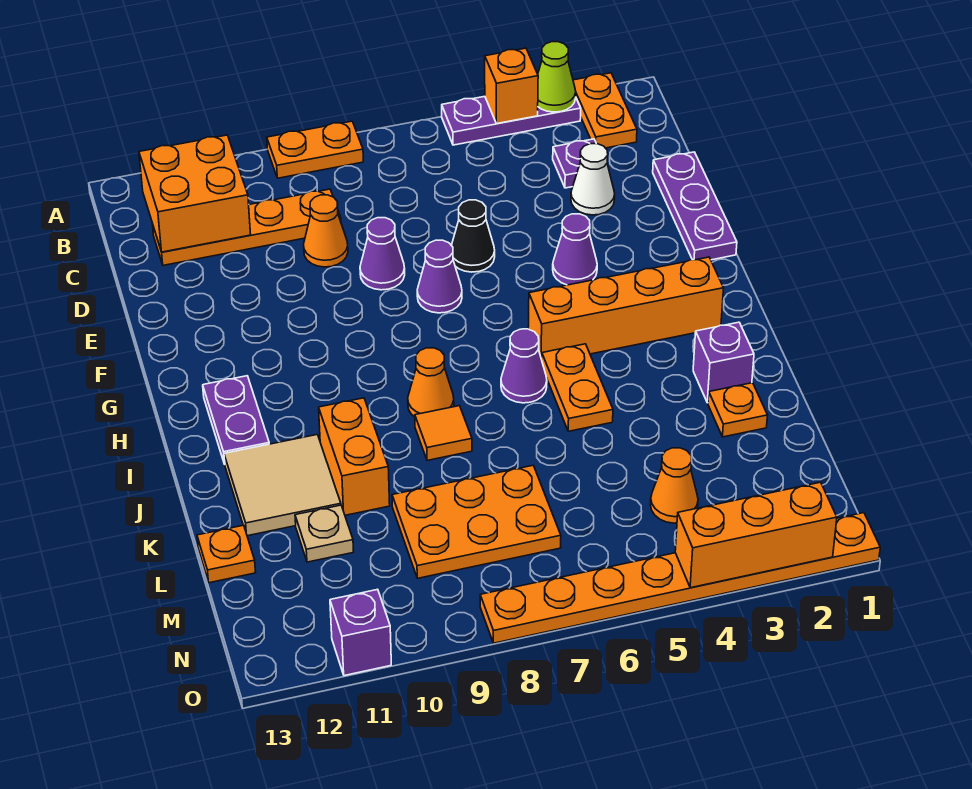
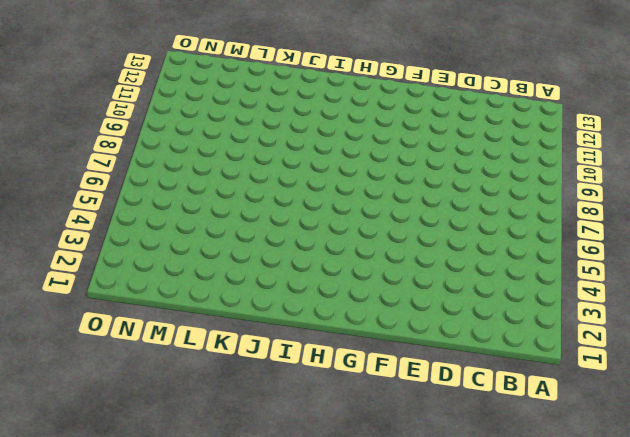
none -> orange plate A2:B2 level 1
none -> purple plate A3:A5 level 1
none -> orange plate A8:A9 level 1
none -> purple plate C3 level 1

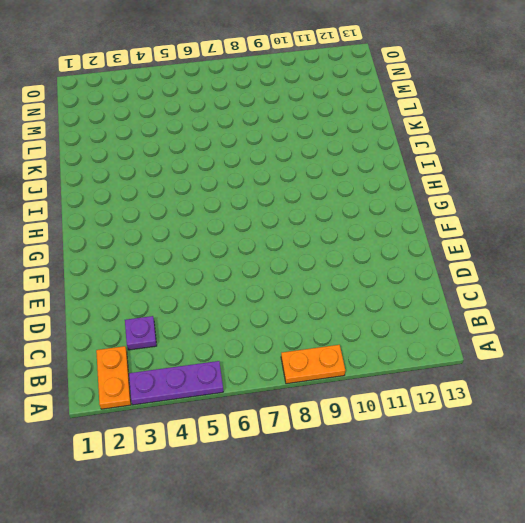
none -> orange plate C9:C12 level 1
none -> purple plate D1:F1 level 1
none -> white cone D3 level 1
none -> orange cone D9 level 1

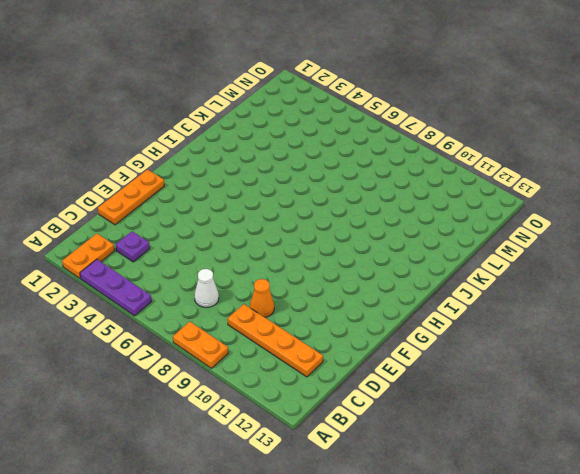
white cone C7 level 1 -> white cone D3 level 1
orange plate D1:F1 level 1 -> purple plate D1:F1 level 1
none -> black cone E6 level 1
none -> purple cone E8 level 1
none -> purple cone F4 level 1
none -> purple cone F7 level 1

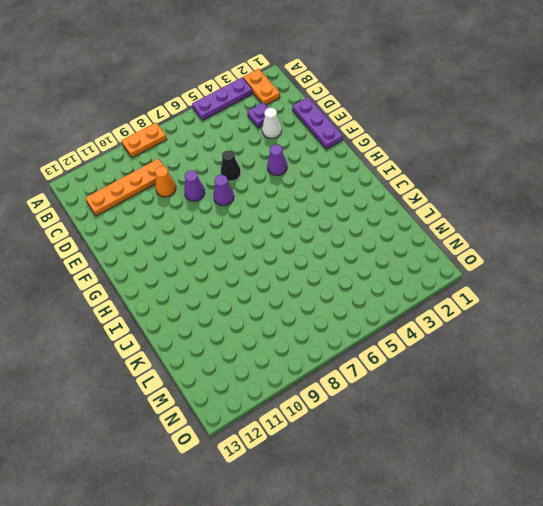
none -> orange brick H2:H5 level 1
none -> purple plate H12:I12 level 1
none -> orange plate I5:J5 level 1
none -> purple cone I6 level 1

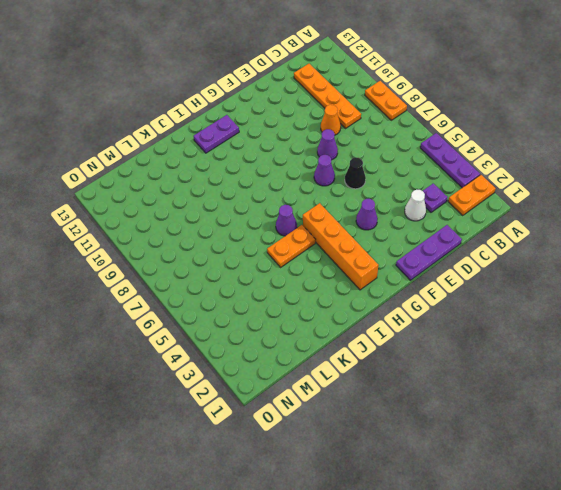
none -> orange cone I8 level 1
none -> purple brick J2 level 1
none -> orange tile J8 level 1
none -> orange brick J10:K10 level 1

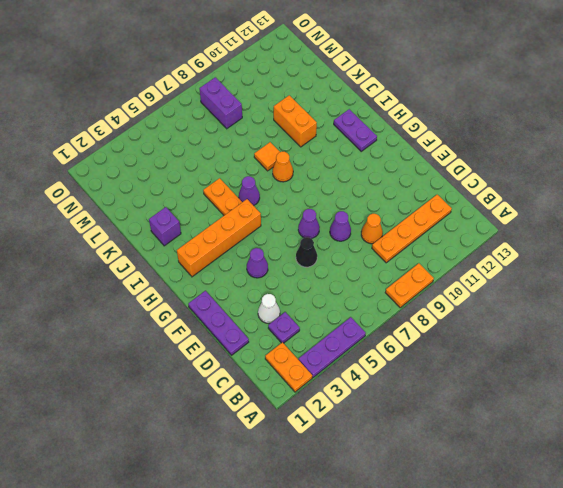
purple brick M8:N8 level 1 -> orange plate L7:M9 level 1
none -> tan tile J11:K12 level 1
none -> orange plate K2 level 1
none -> tan plate L11 level 1
none -> orange plate L13 level 1

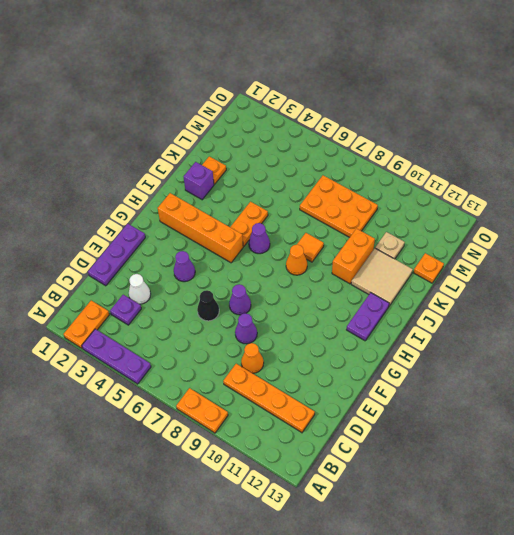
none -> orange cone M4 level 1
none -> orange plate O1:O8 level 1
none -> purple brick O11 level 1
none -> lime cone A3 level 2

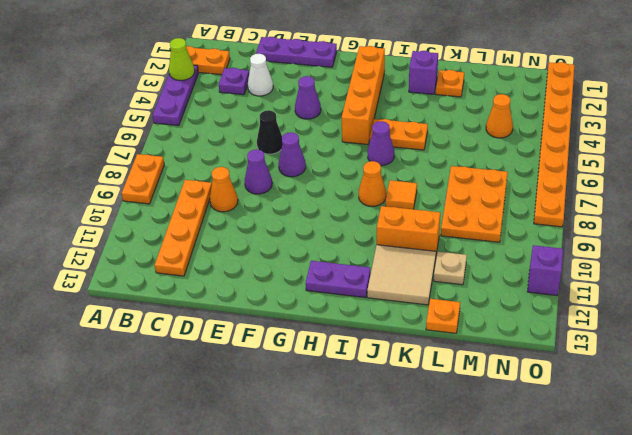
none -> orange brick A4 level 2
none -> orange brick B11:C12 level 2
none -> orange brick O2:O4 level 2

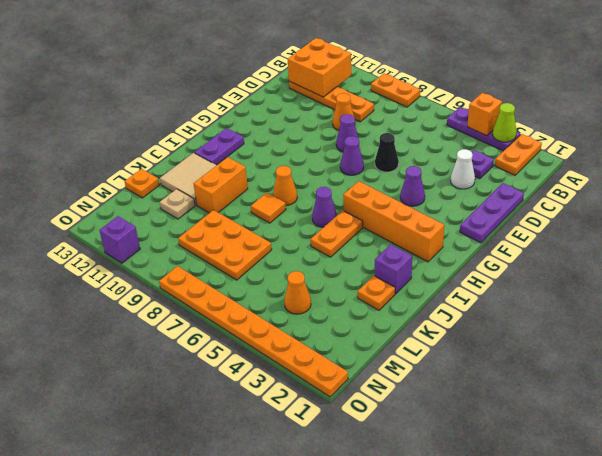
none -> orange brick O2:O4 level 2

